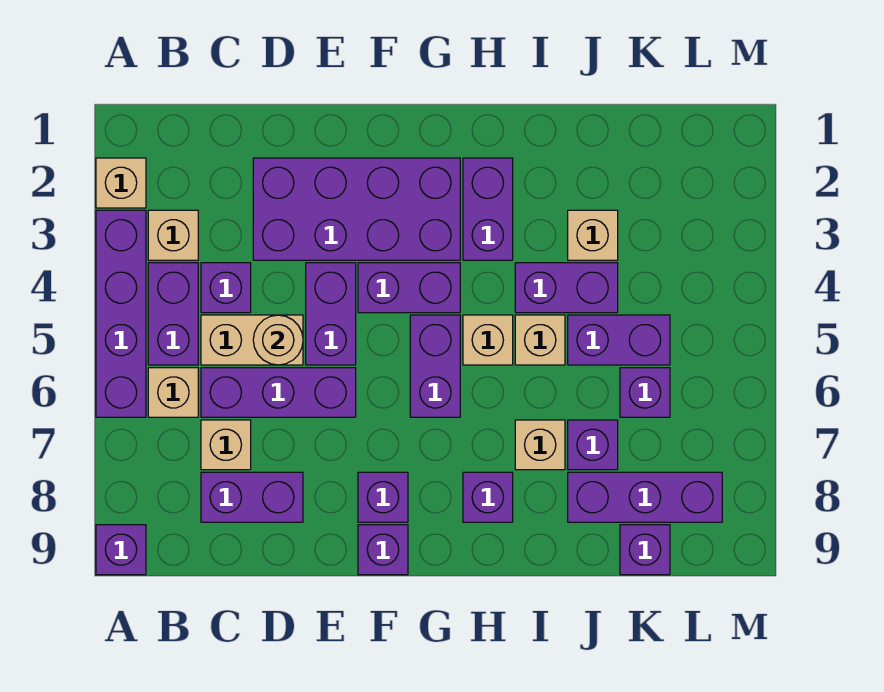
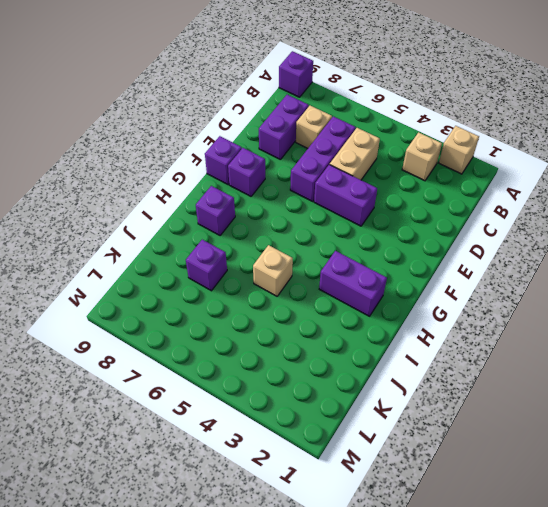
none -> purple brick A3:A6 level 1
none -> purple brick B4:B5 level 1
none -> tan brick B6 level 1
none -> purple brick C4 level 1

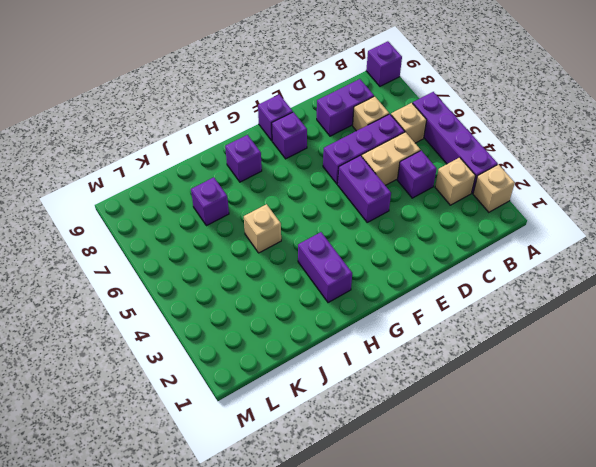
none -> purple brick B4:B5 level 1
none -> purple brick D2:G3 level 1
none -> purple brick F4:G4 level 1
none -> purple brick G5:G6 level 1

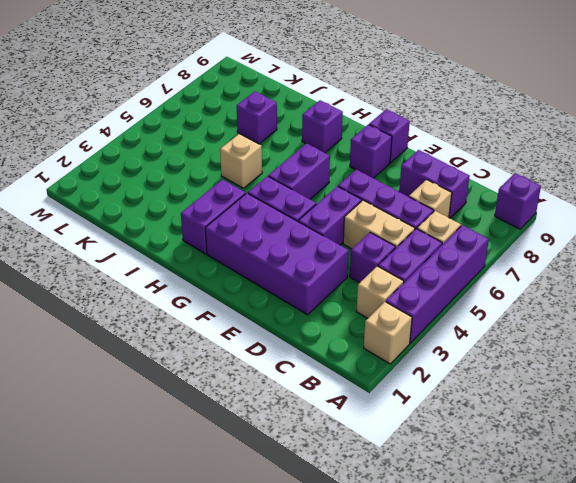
none -> tan brick H5 level 1
none -> purple brick I4:J4 level 1
none -> tan brick I7 level 1
none -> tan brick J3 level 1

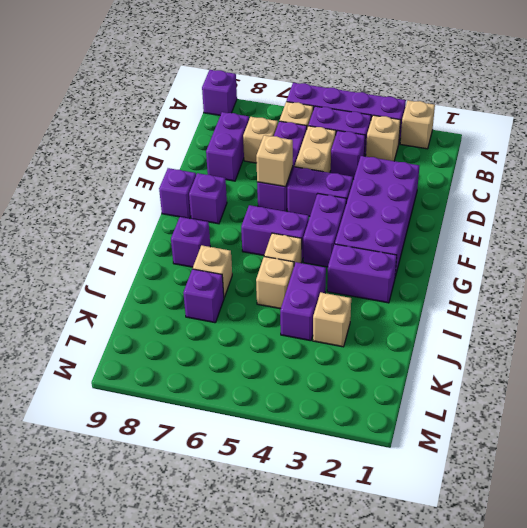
tan brick E6 level 2 -> none
none -> purple brick J5:K5 level 1
none -> purple brick J8:L8 level 1
none -> purple brick K6 level 1
none -> purple brick K9 level 1

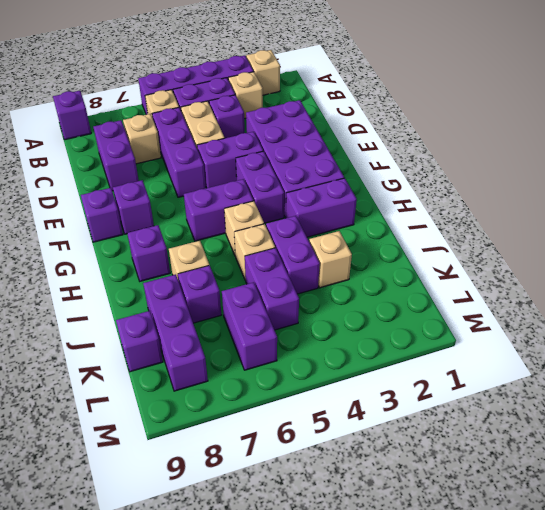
purple brick K6:L6 level 1 -> purple brick K6 level 1
none -> tan round brick D5 level 2

